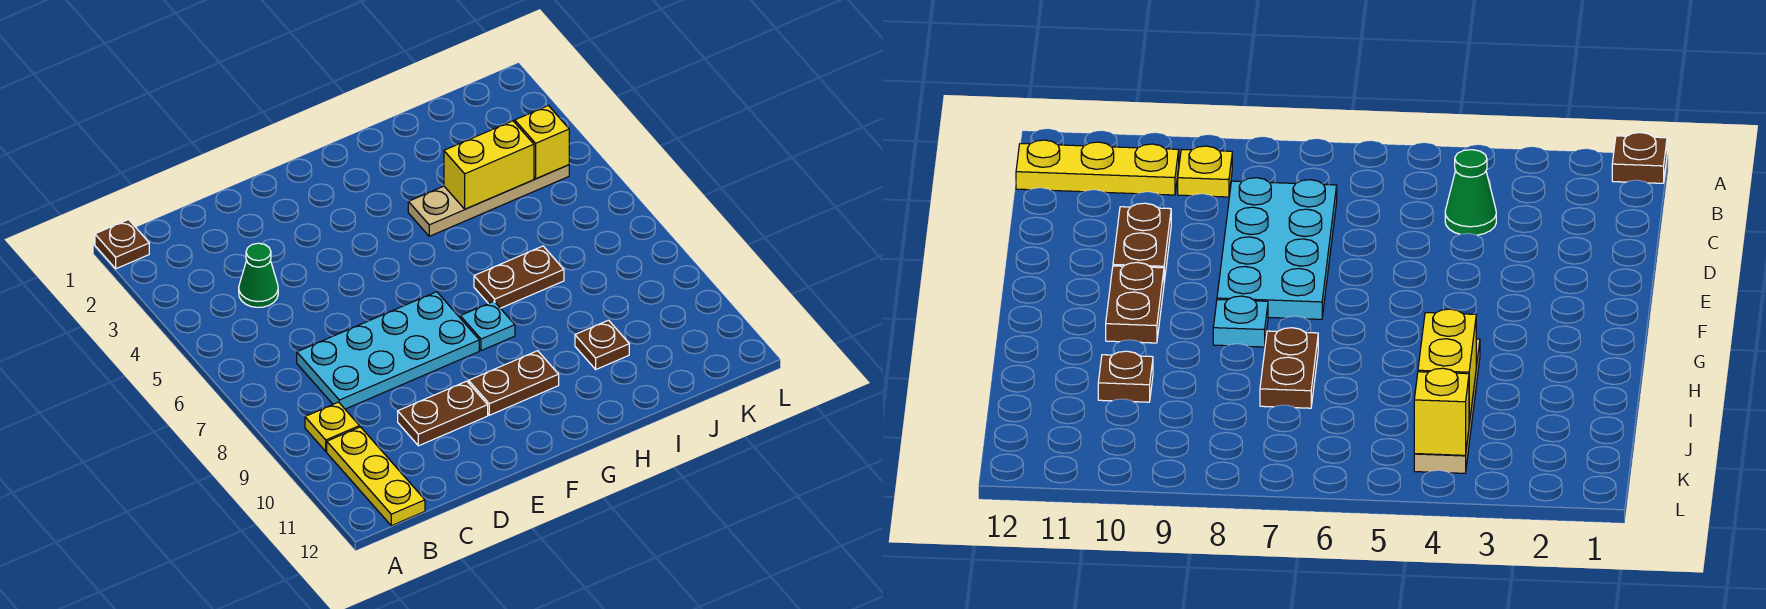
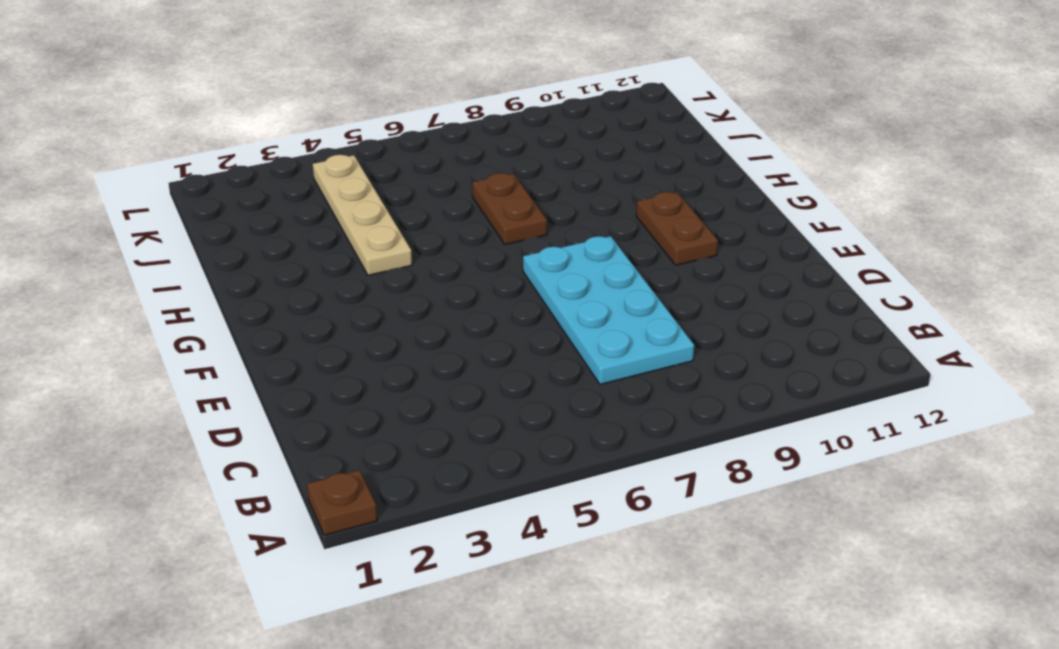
none -> yellow plate B9 level 1
none -> yellow plate B10:B12 level 1
none -> green cone C4 level 1

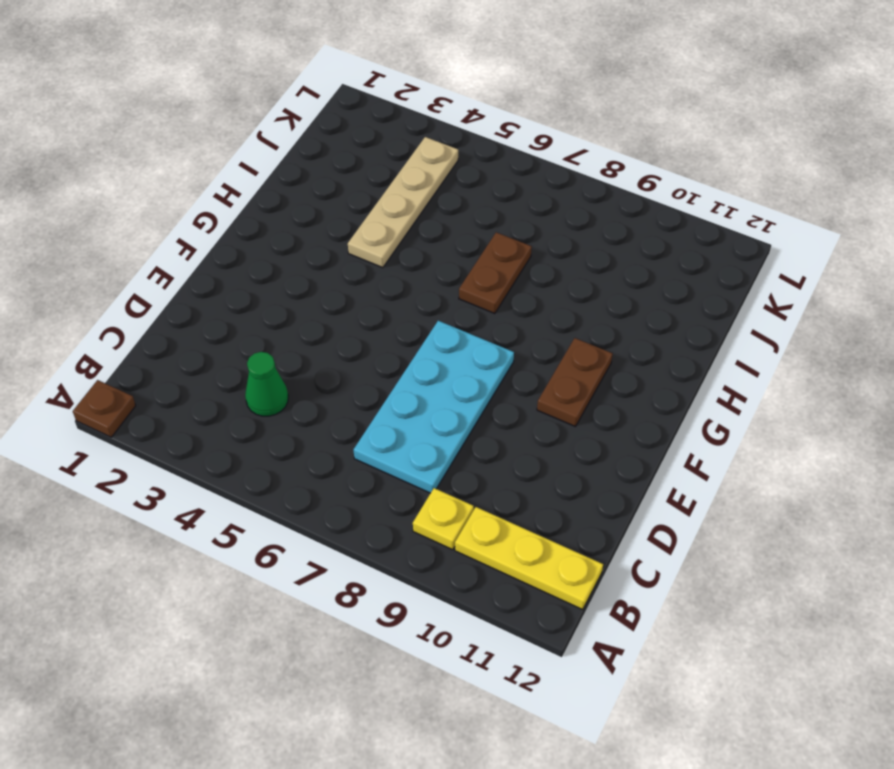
none -> brown plate D10:E10 level 1
none -> cyan plate G8 level 1
none -> brown plate I10 level 1

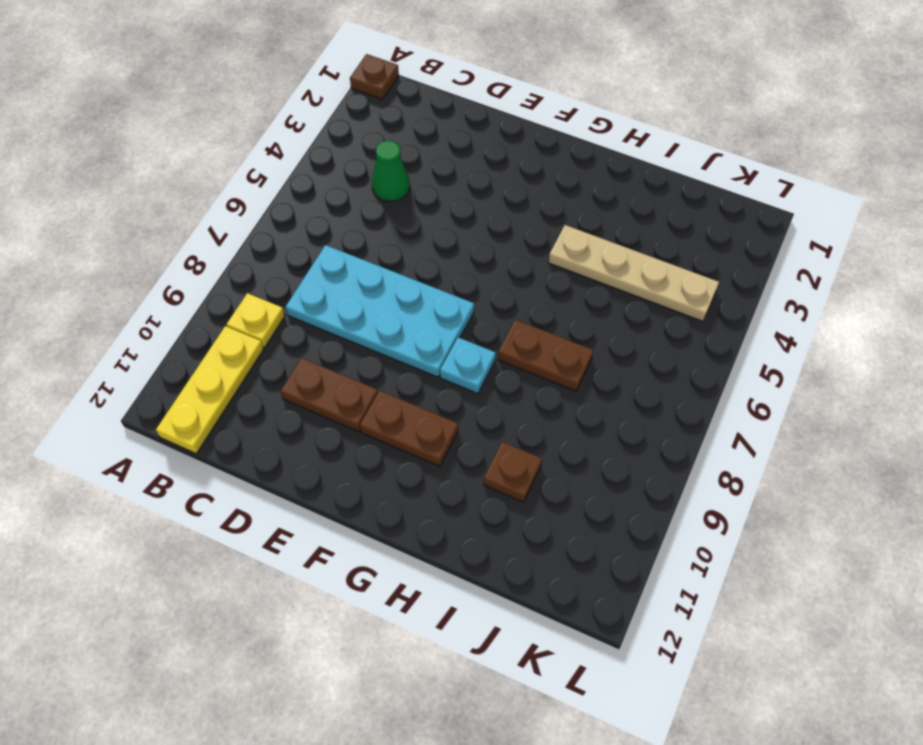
none -> yellow brick I4:J4 level 2
none -> yellow brick K4 level 2

